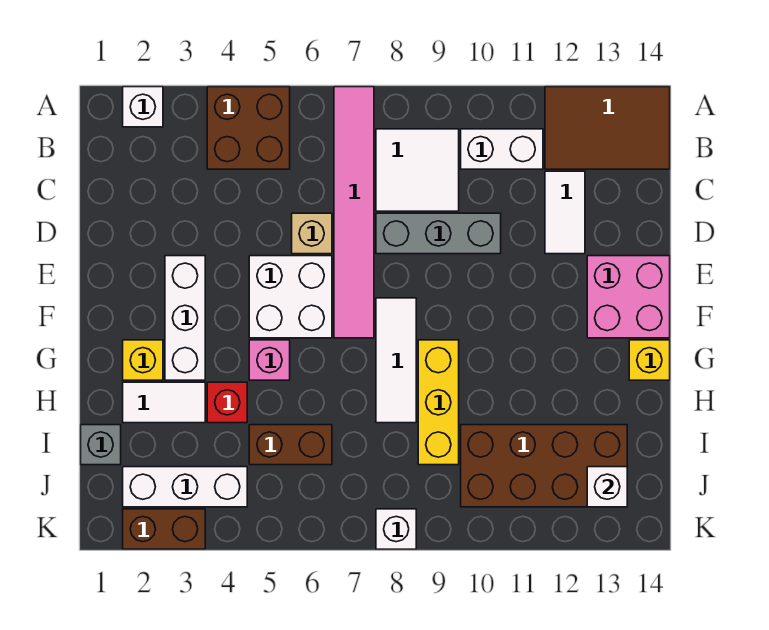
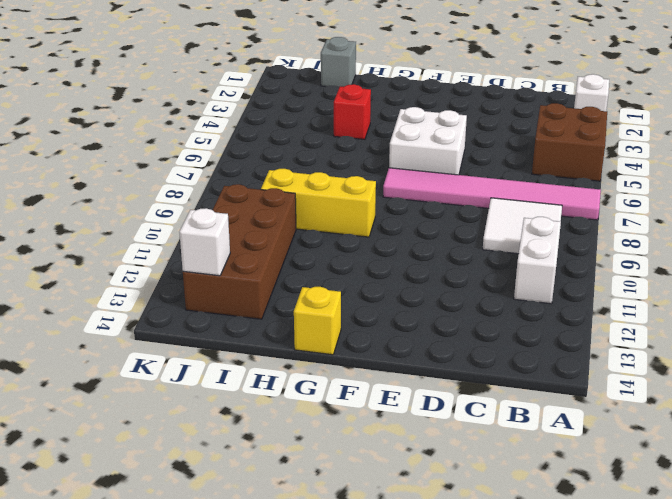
none -> brown tile A12:B14 level 1
none -> white tile C12:D12 level 1
none -> tan brick D6 level 1

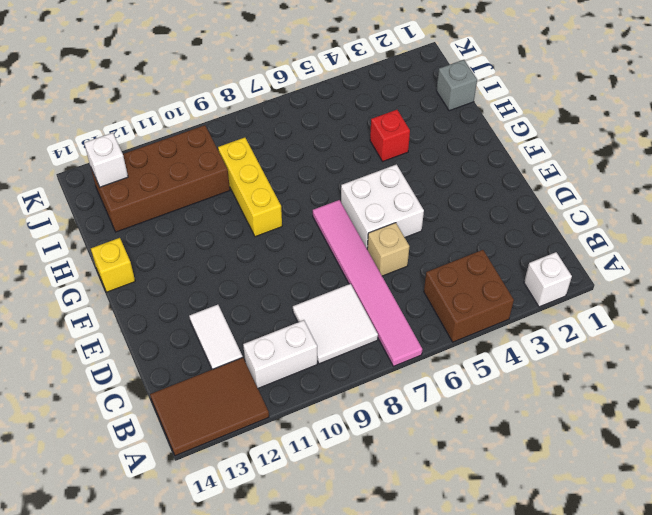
none -> grey brick D8:D10 level 1
none -> white brick E3:G3 level 1
none -> pink brick E13:F14 level 1

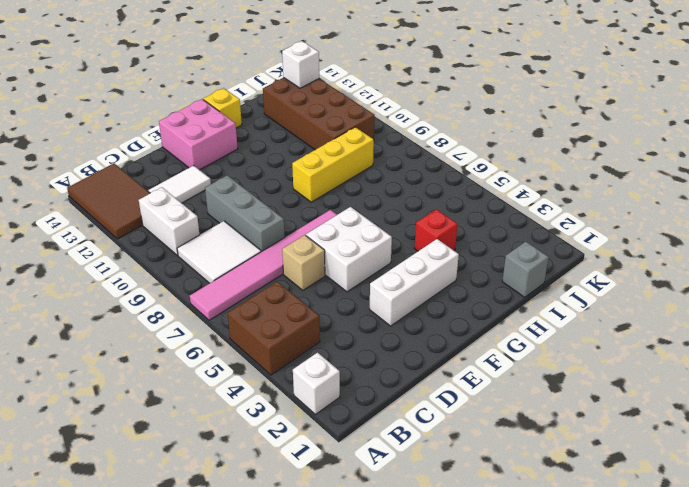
none -> white tile F8:H8 level 1
none -> yellow brick G2 level 1
none -> pink brick G5 level 1

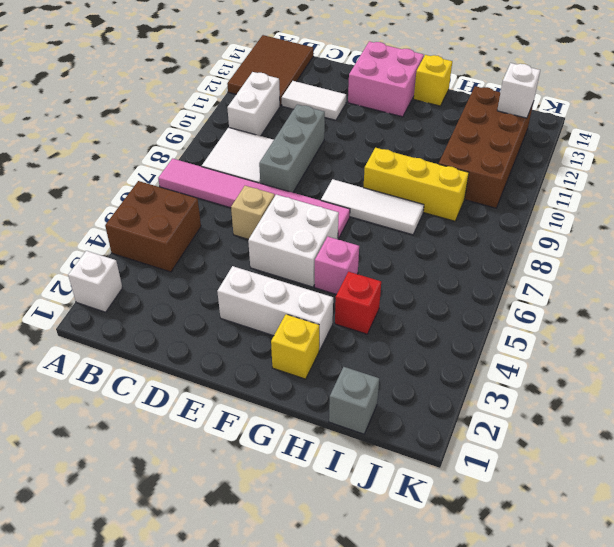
none -> white tile H2:H3 level 1
none -> brown brick I5:I6 level 1
none -> white brick J2:J4 level 1

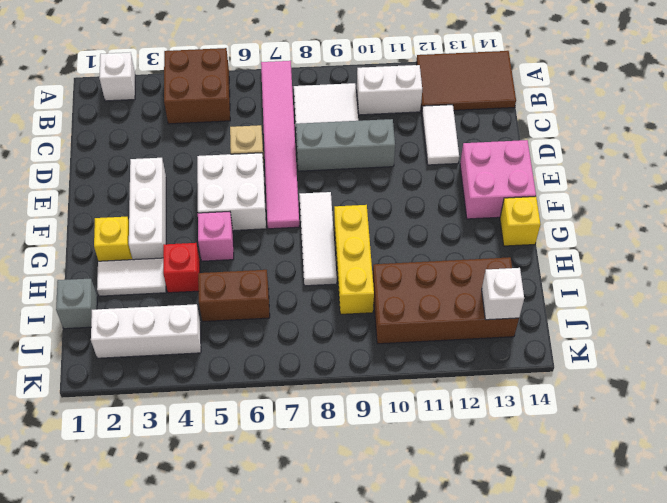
none -> brown brick K2:K3 level 1
none -> white brick K8 level 1

